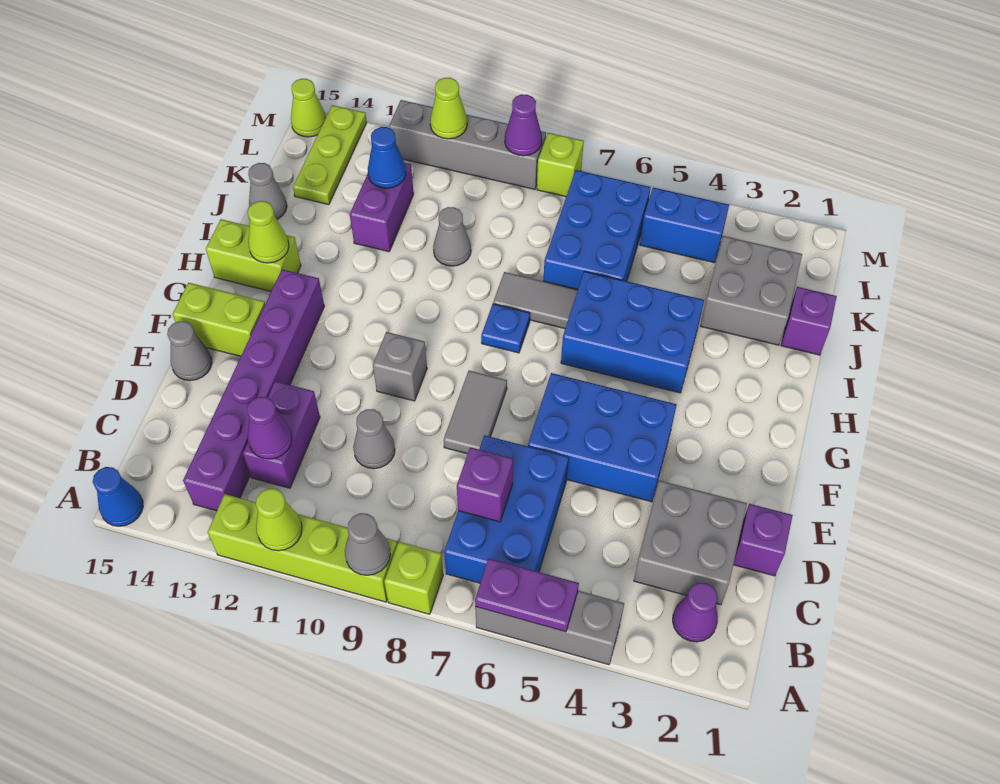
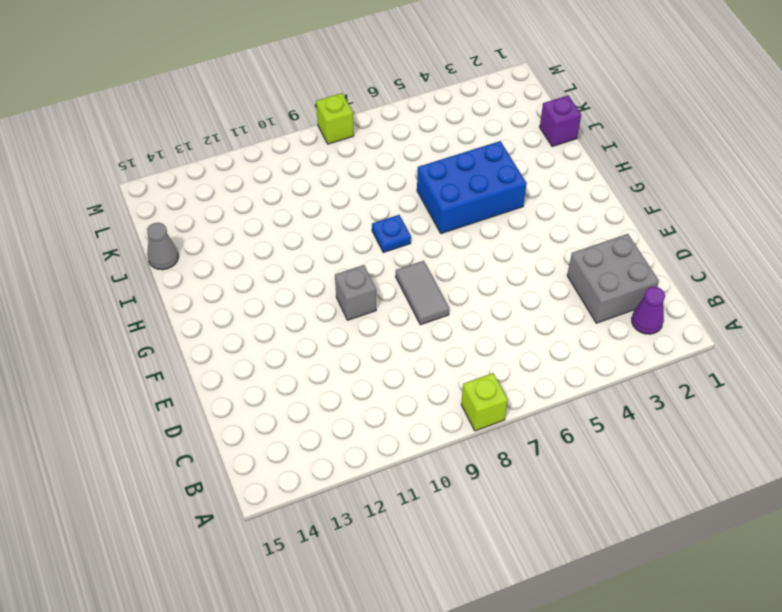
none -> grey brick A4:A6 level 1
none -> lime brick A9:A12 level 1
none -> blue cone A15 level 1
none -> blue brick B6:D7 level 1

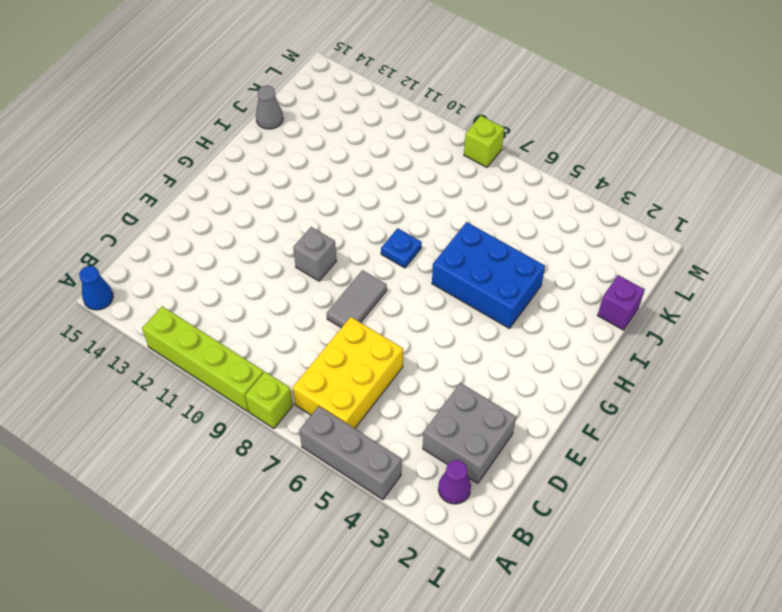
yellow brick B6:D7 level 1 -> blue brick B6:D7 level 1
none -> purple brick B13:G13 level 1
none -> purple brick C12:D12 level 1
none -> purple brick D1 level 1
none -> grey cone D10 level 1

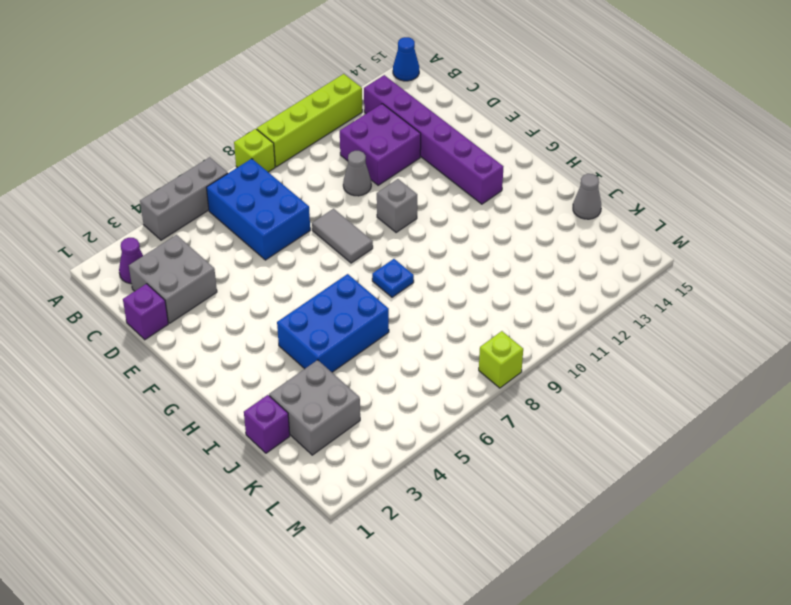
purple brick C11:D12 level 1 -> purple brick C12:D12 level 1
none -> blue brick E4:F6 level 1
none -> grey cone E15 level 1
none -> lime brick F14:F15 level 1
none -> lime brick H14:H15 level 1

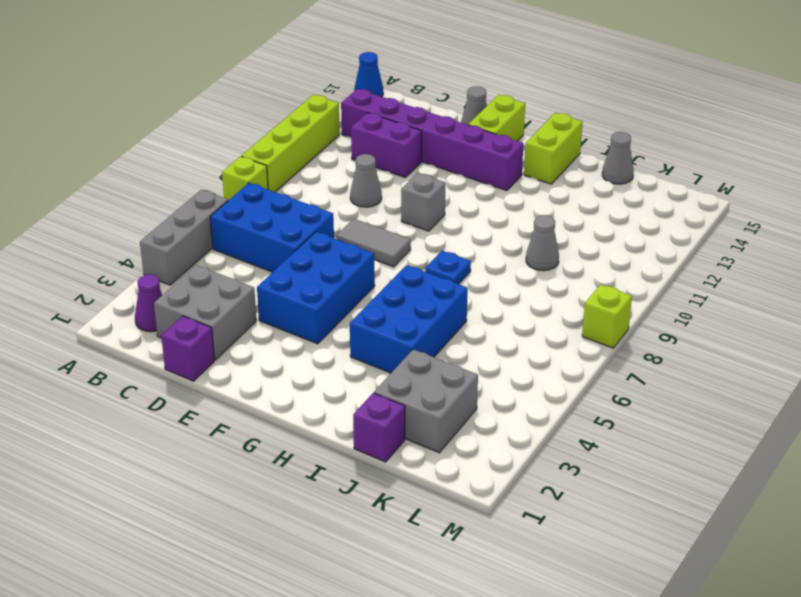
none -> grey tile I7:I8 level 1
none -> blue brick J6:L7 level 1
none -> purple brick J12:K12 level 1
none -> lime plate K14:M14 level 1

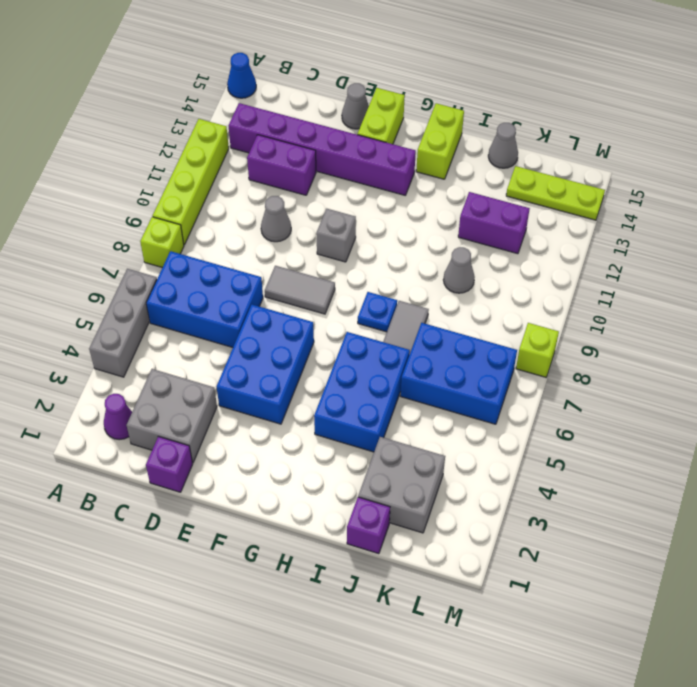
none -> blue brick L4:L5 level 1
none -> grey brick M9:M12 level 1
none -> lime cone M15 level 1
none -> purple plate A5:A6 level 2

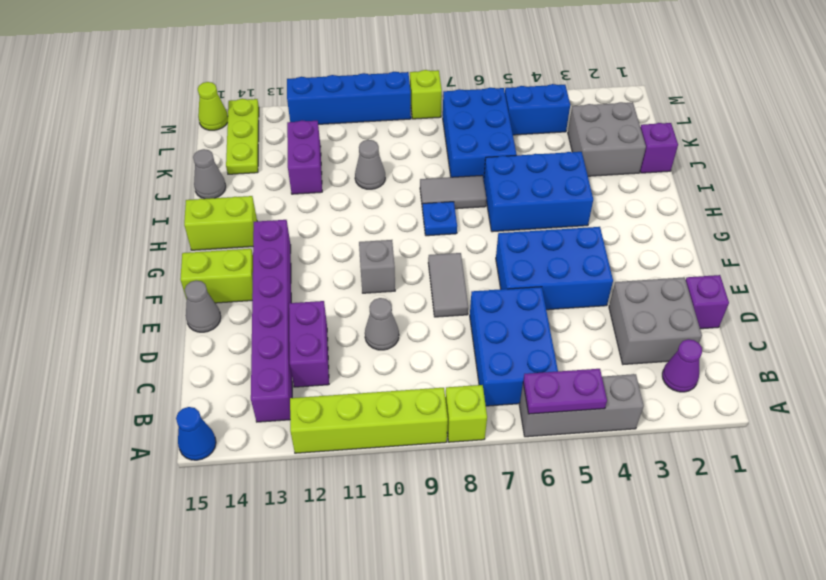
blue brick M9:M12 level 1 -> grey brick M9:M12 level 1
none -> grey cone A9 level 2
none -> lime cone A11 level 2
none -> purple brick C7 level 2
none -> purple cone C12 level 2

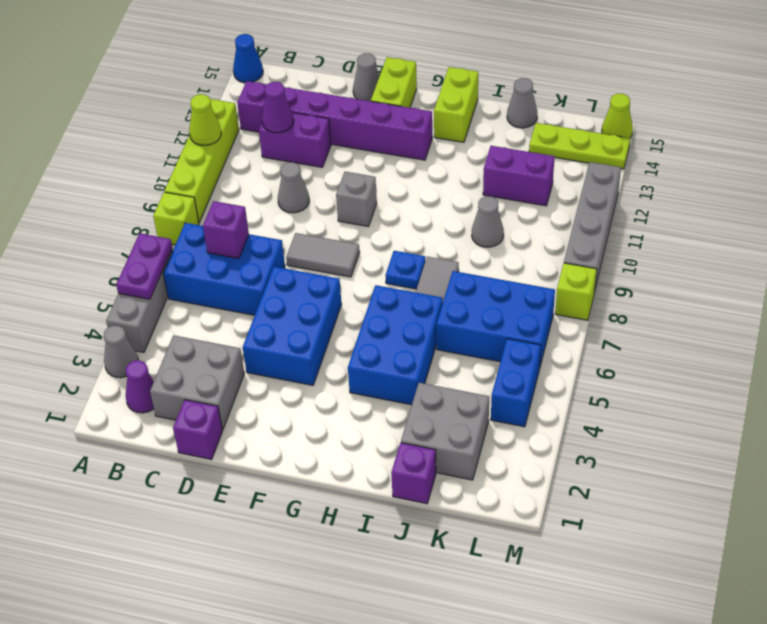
grey cone A3 level 1 -> grey cone A9 level 2
none -> lime cone H14 level 2
none -> blue cone K12 level 2
none -> purple cone M9 level 2
none -> lime cone M11 level 2

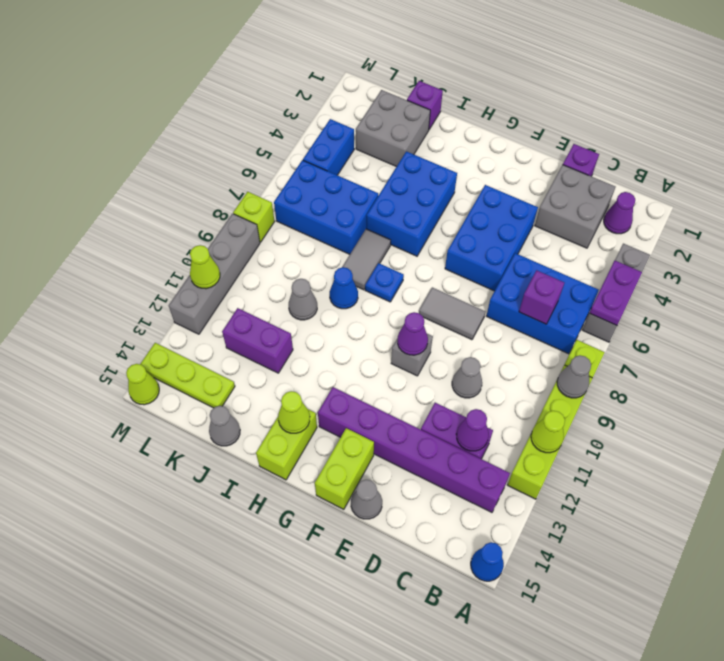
purple cone F10 level 2 -> purple cone M9 level 2
blue cone I9 level 1 -> blue cone K12 level 2

